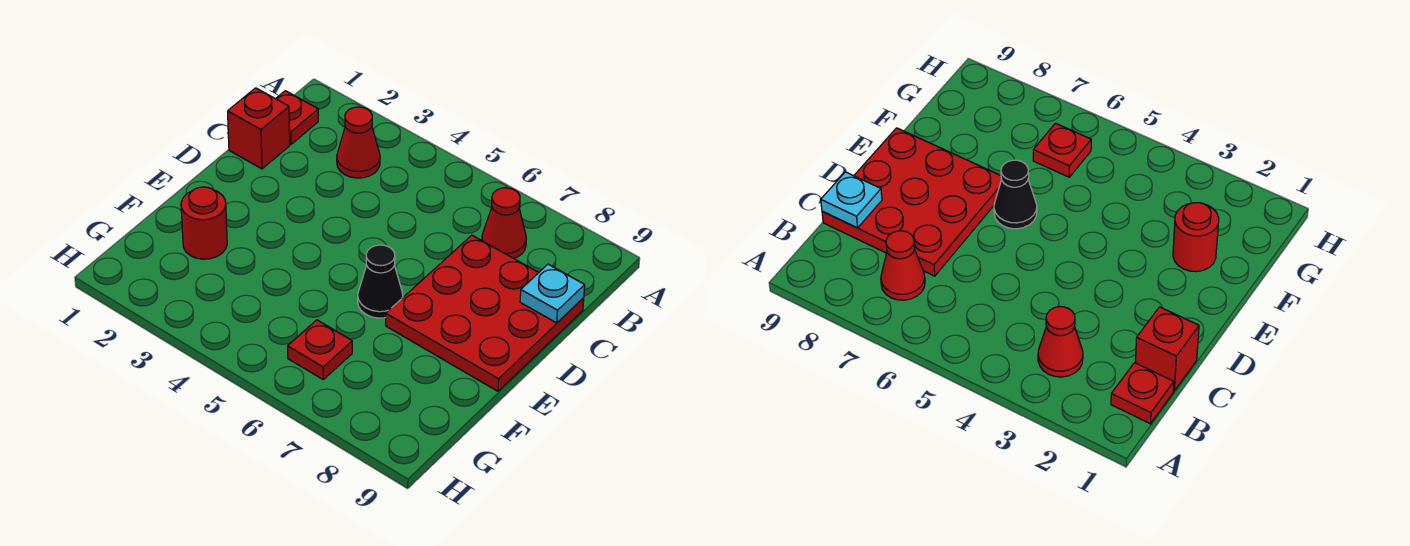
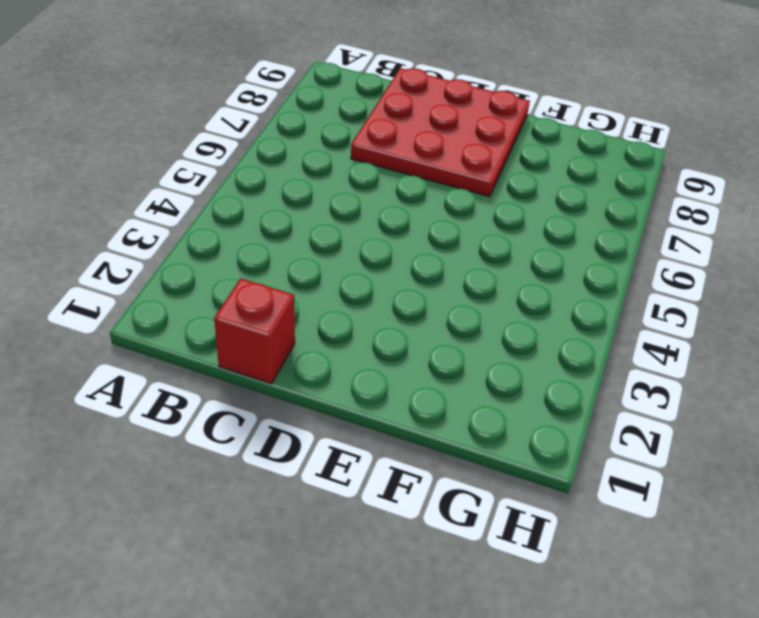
none -> red plate B1 level 1
none -> red cone B3 level 1

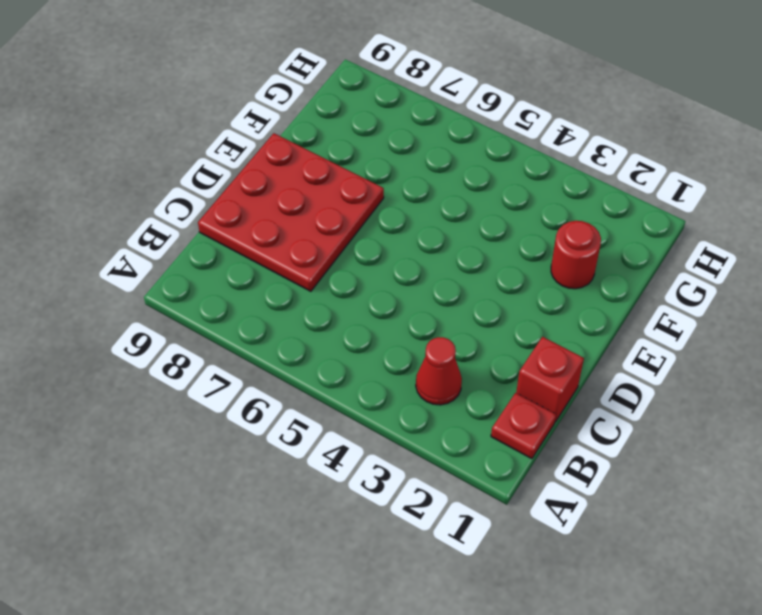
none -> red cone B7 level 1
none -> black cone E6 level 1

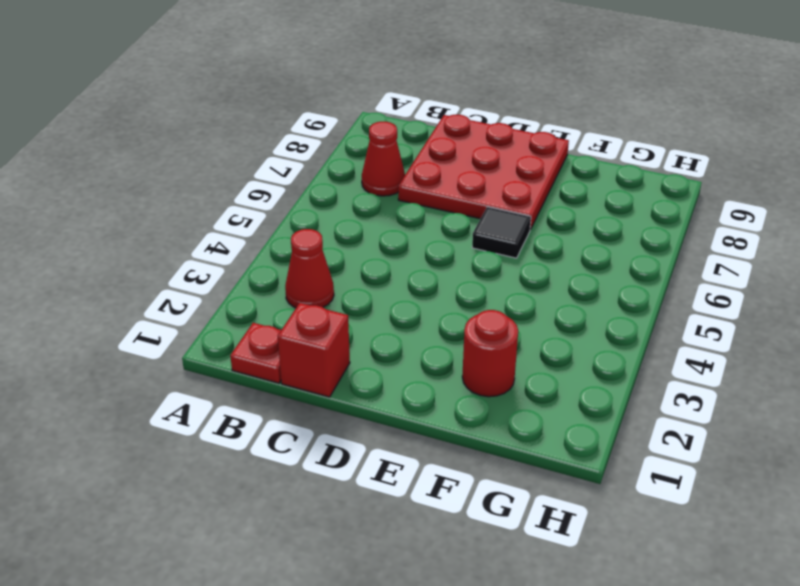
black tile E6 level 1 -> black cone E6 level 1
none -> red plate G6 level 1
none -> cyan plate C9 level 2

